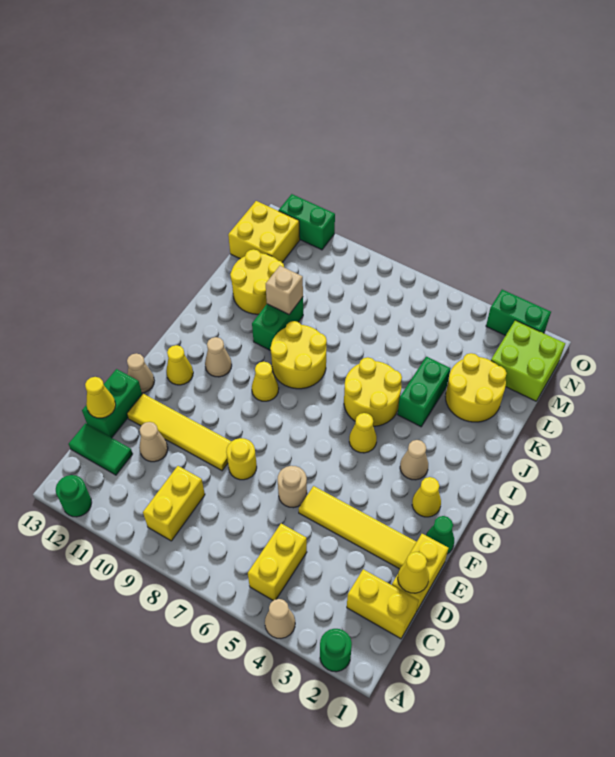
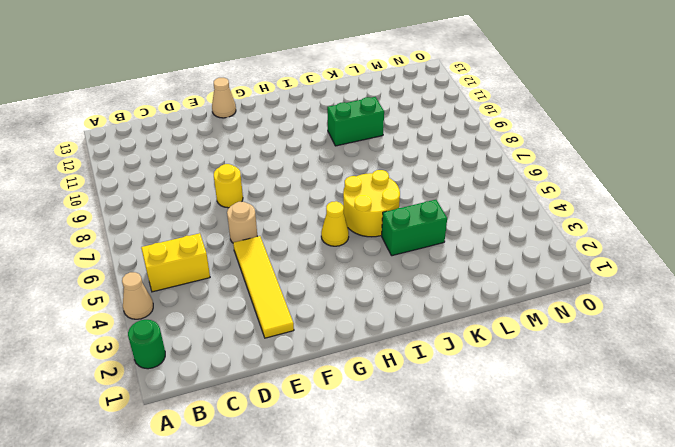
none -> green round brick A12 level 1
none -> yellow brick B9:C9 level 1
none -> yellow brick C1:C2 level 1
none -> green tile C12:C13 level 1

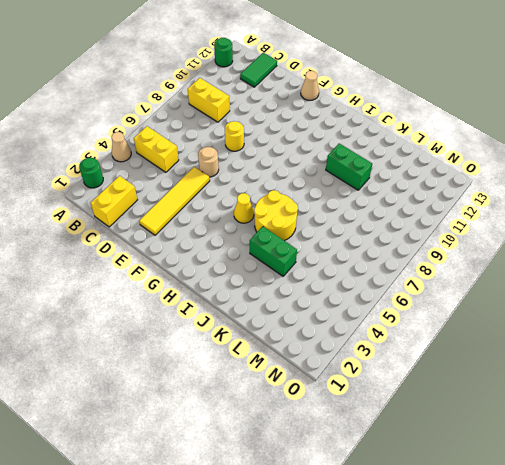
none -> yellow brick D1:E1 level 1
none -> tan cone D11 level 1
none -> green brick D13:E13 level 1
none -> yellow tile E9:E12 level 1

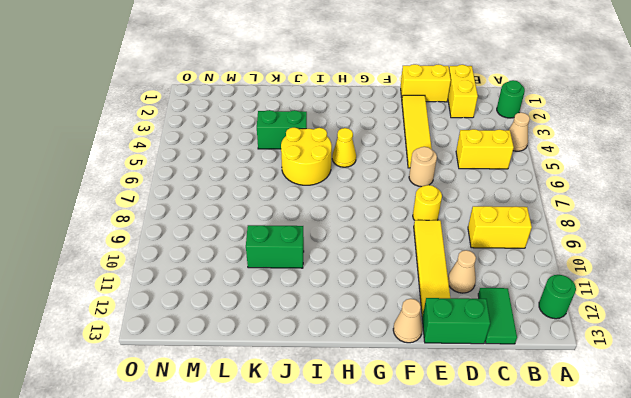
none -> green cone F1 level 1
none -> yellow cone G2 level 1
none -> yellow cone G12 level 1
none -> tan cone H3 level 1

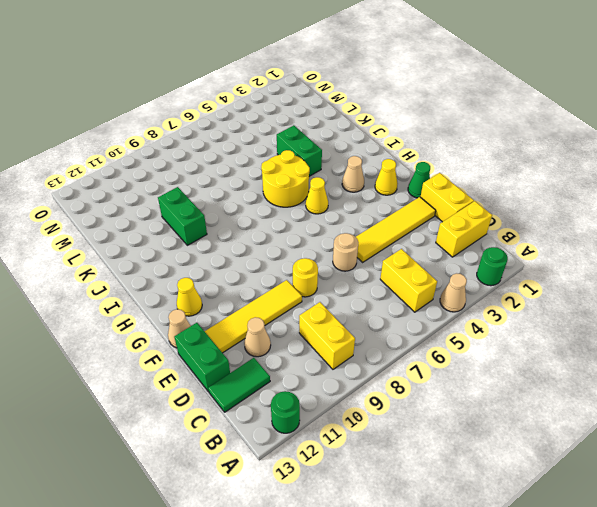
none -> yellow cone H9 level 1
none -> tan cone H11 level 1
none -> yellow round brick I8:J9 level 1
none -> yellow round brick K2:L3 level 1

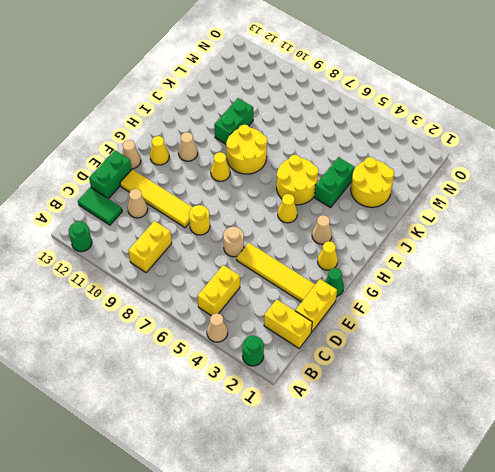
none -> yellow round brick K11:L12 level 1
none -> lime brick M1:N2 level 1
none -> yellow brick M12:N13 level 1
none -> green brick O2:O3 level 1

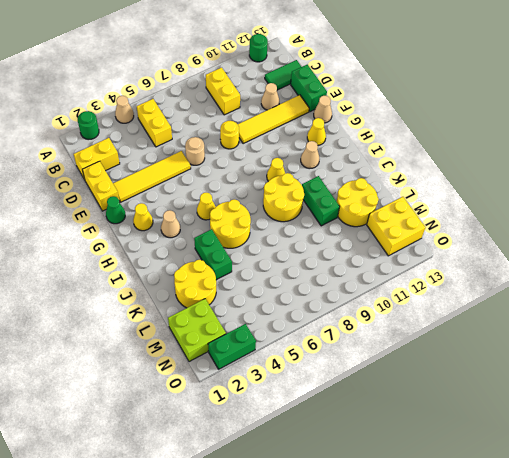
none -> green brick O11:O12 level 1
none -> yellow cone D1 level 2
none -> yellow cone D13 level 2
none -> tan brick K10 level 2

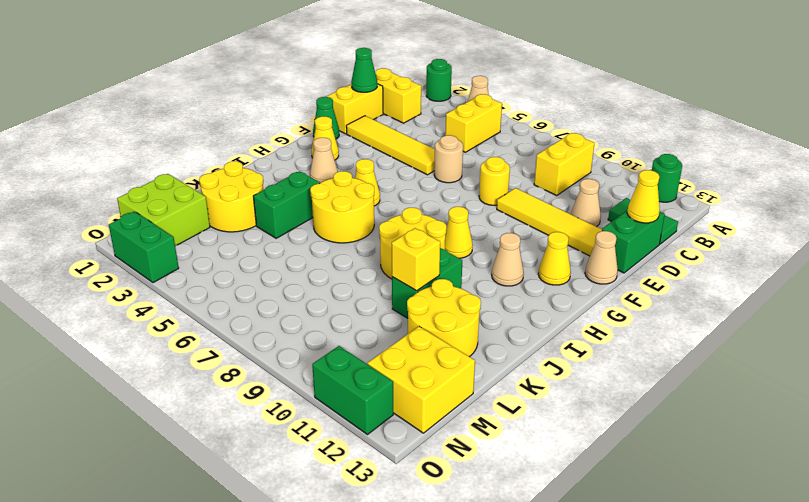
green cone D1 level 2 -> yellow cone D1 level 2
yellow brick K10 level 2 -> tan brick K10 level 2

